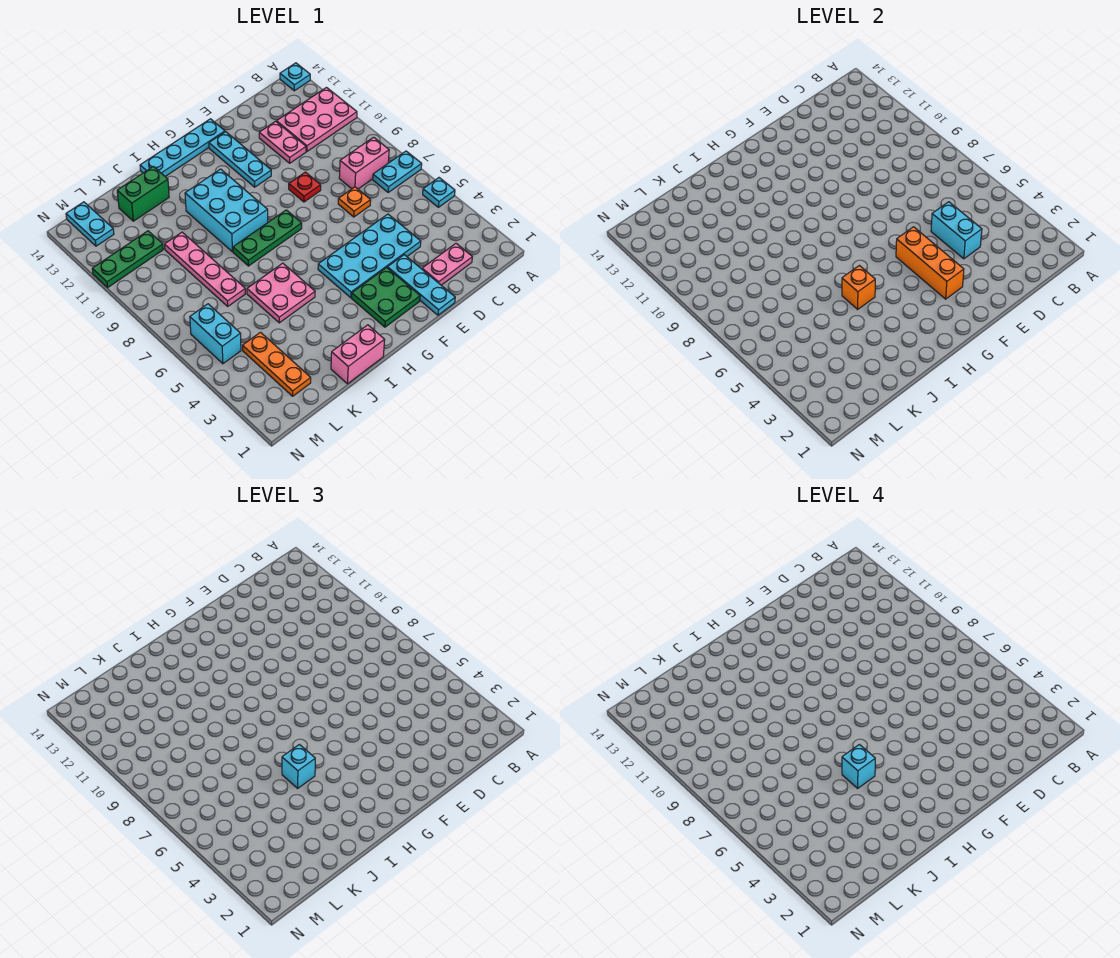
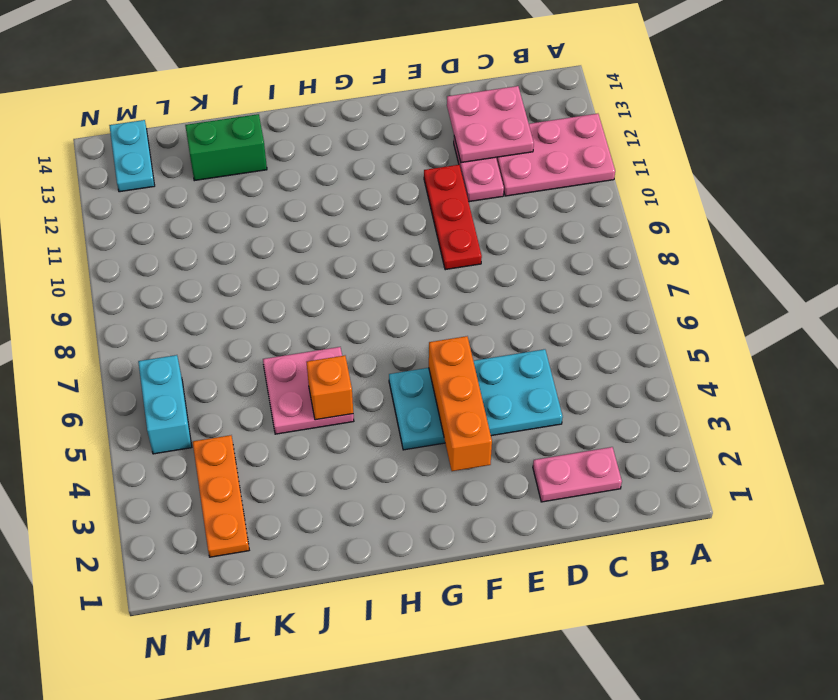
pink plate C12:D13 level 2 -> none
red plate E9:E11 level 1 -> red plate E9 level 1
none -> cyan plate A5 level 1
none -> cyan plate A7:B7 level 1
none -> cyan plate A14 level 1

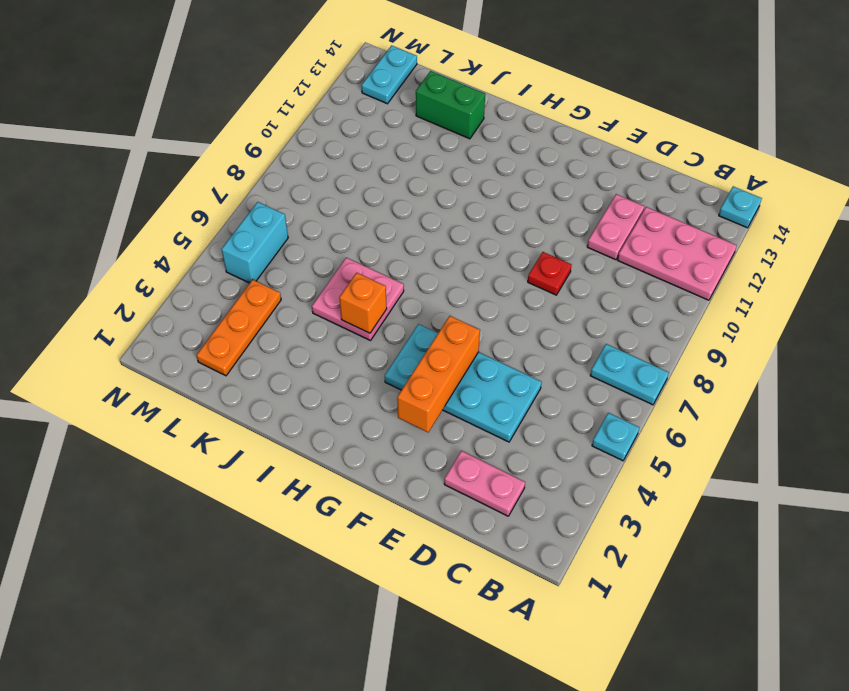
none -> pink brick B8:C8 level 1
none -> orange plate D7 level 1
none -> cyan plate E1:E3 level 1

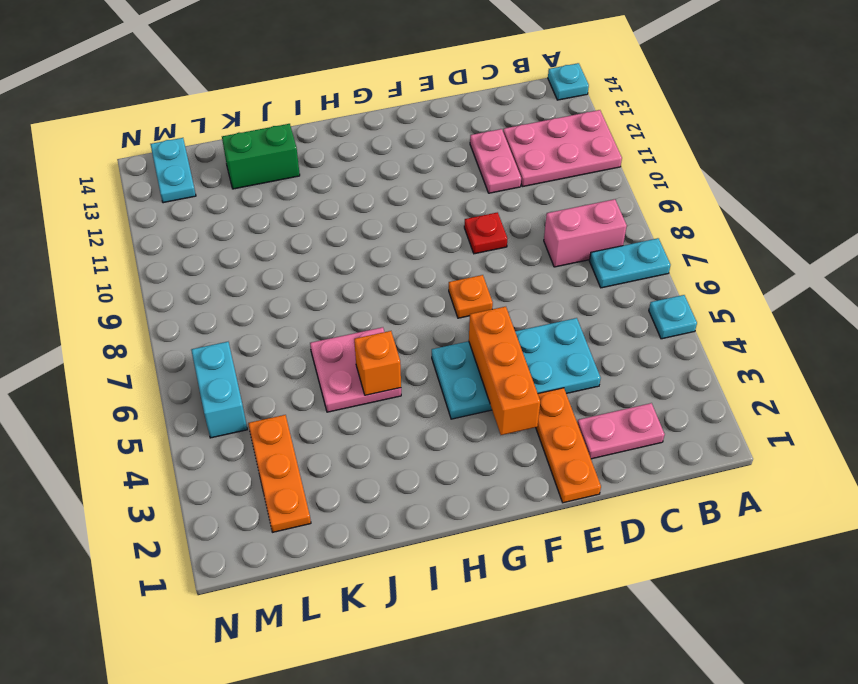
orange plate E1:E3 level 1 -> cyan plate E1:E3 level 1
orange plate F7 level 1 -> orange plate D7 level 1
none -> green plate F2:G3 level 1
none -> cyan plate F11:F13 level 1
none -> cyan plate F14:I14 level 1

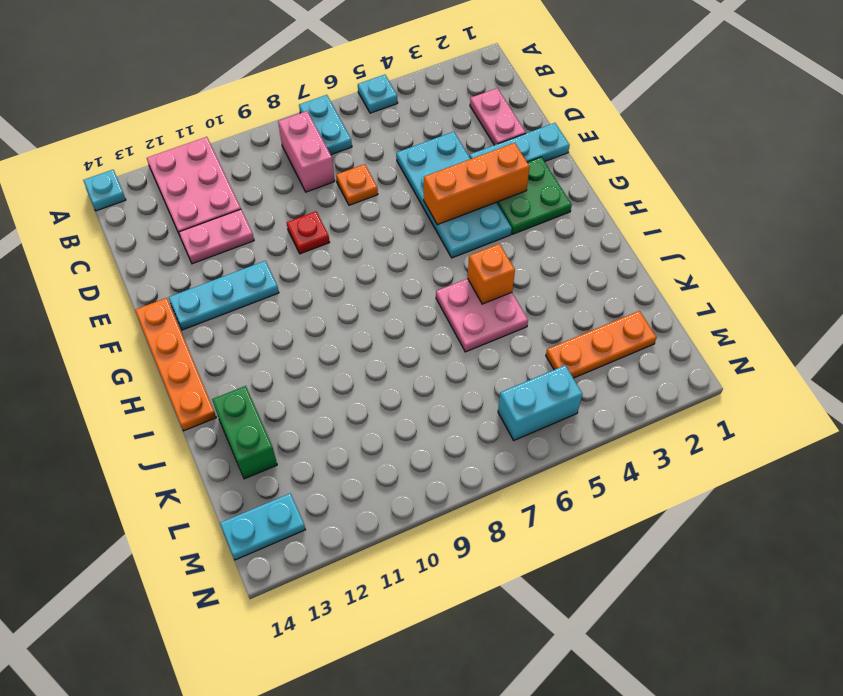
orange plate F14:I14 level 1 -> cyan plate F14:I14 level 1
none -> green plate G8:I8 level 1
none -> cyan brick H9:I11 level 1
none -> pink brick I1:J1 level 1

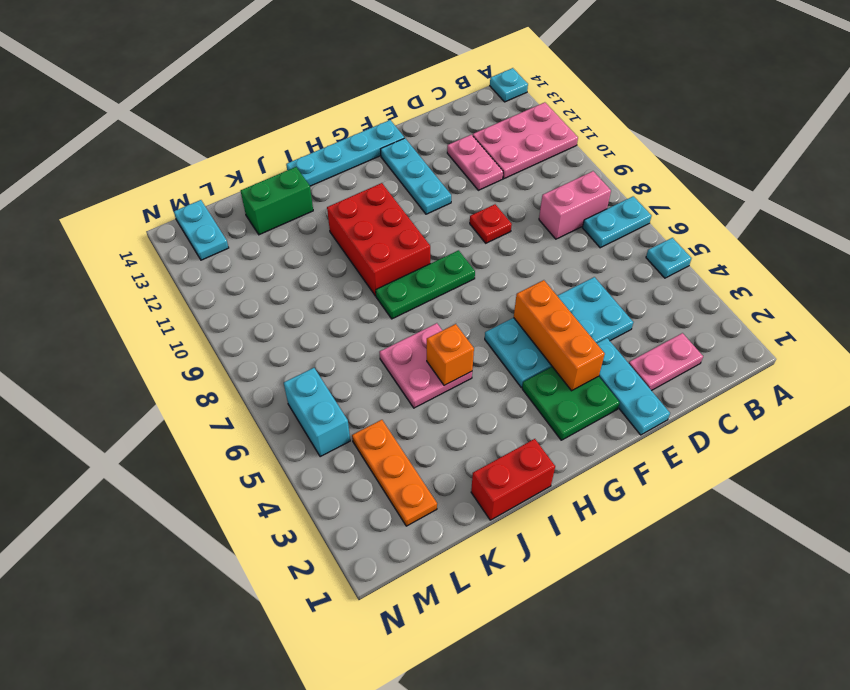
red brick H9:I11 level 1 -> cyan brick H9:I11 level 1
red brick I1:J1 level 1 -> pink brick I1:J1 level 1
none -> orange plate D7 level 1
none -> pink plate K7:K10 level 1
none -> green plate L11:N11 level 1

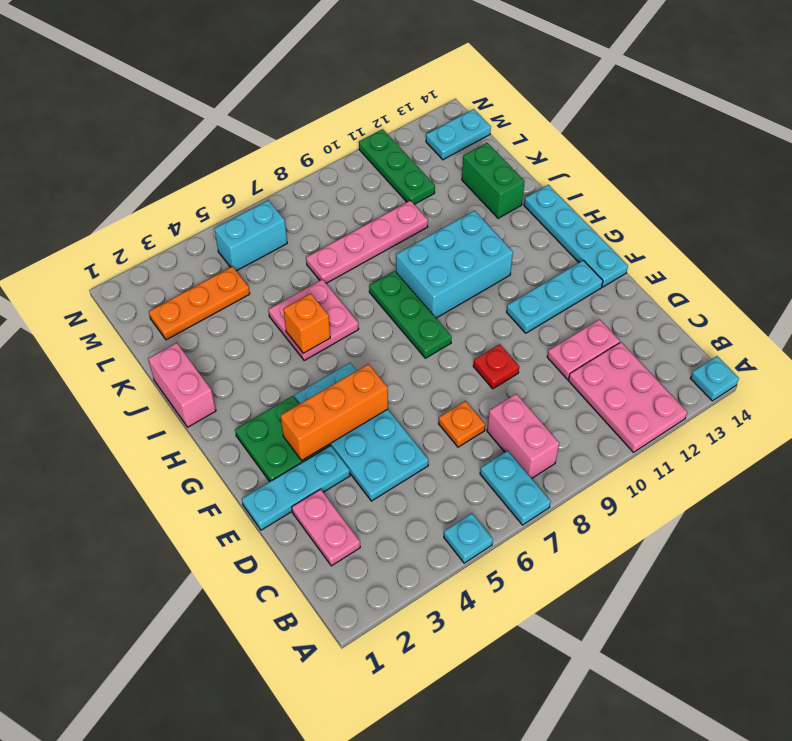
none -> cyan brick D4:D5 level 2
none -> cyan brick I5 level 3
none -> cyan brick I5 level 4

